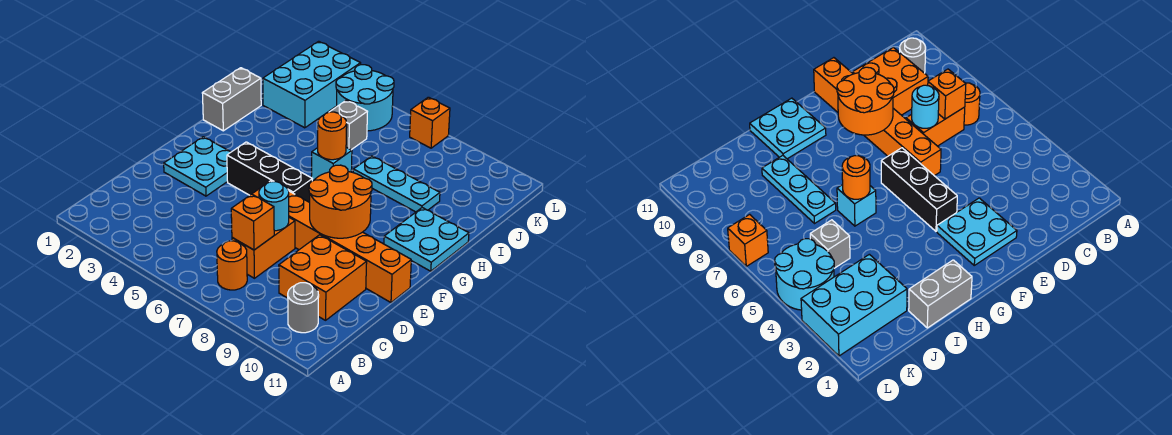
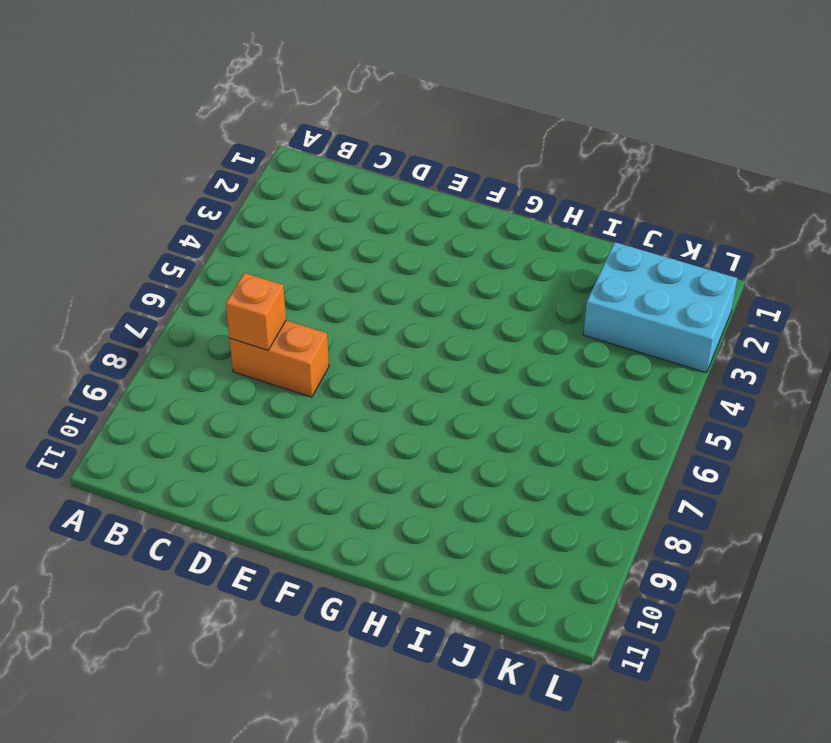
none -> orange round brick B7 level 1
none -> grey round brick B10 level 1
none -> orange brick C9:D10 level 1

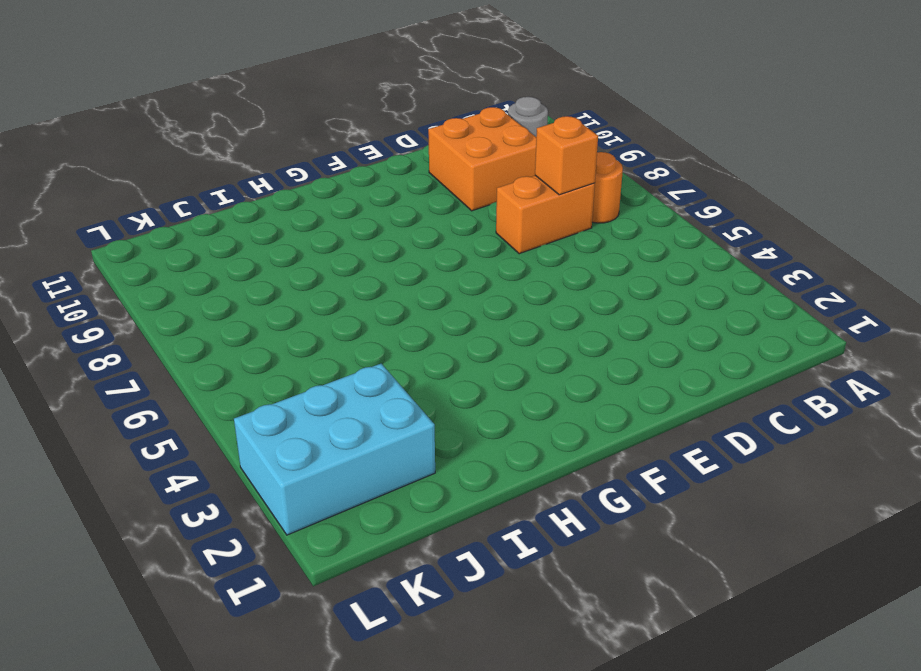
none -> cyan plate E2:F3 level 1
none -> orange brick E6:E11 level 1
none -> black brick F4:F6 level 1

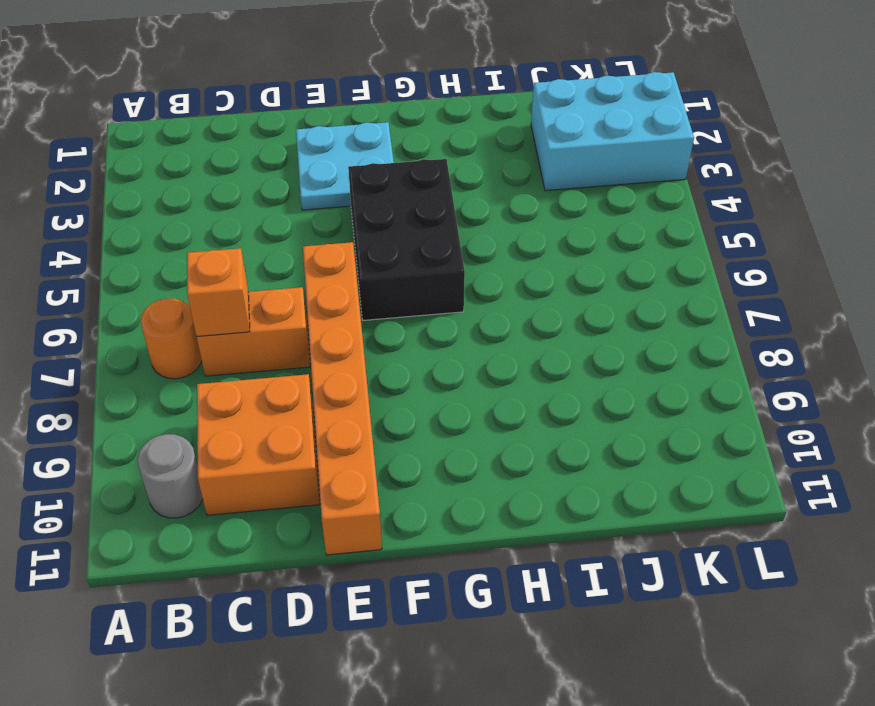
black brick F4:G6 level 1 -> black brick F4:F6 level 1
none -> cyan plate G10:H11 level 1
none -> grey brick H1:I1 level 1
none -> cyan brick H6 level 1

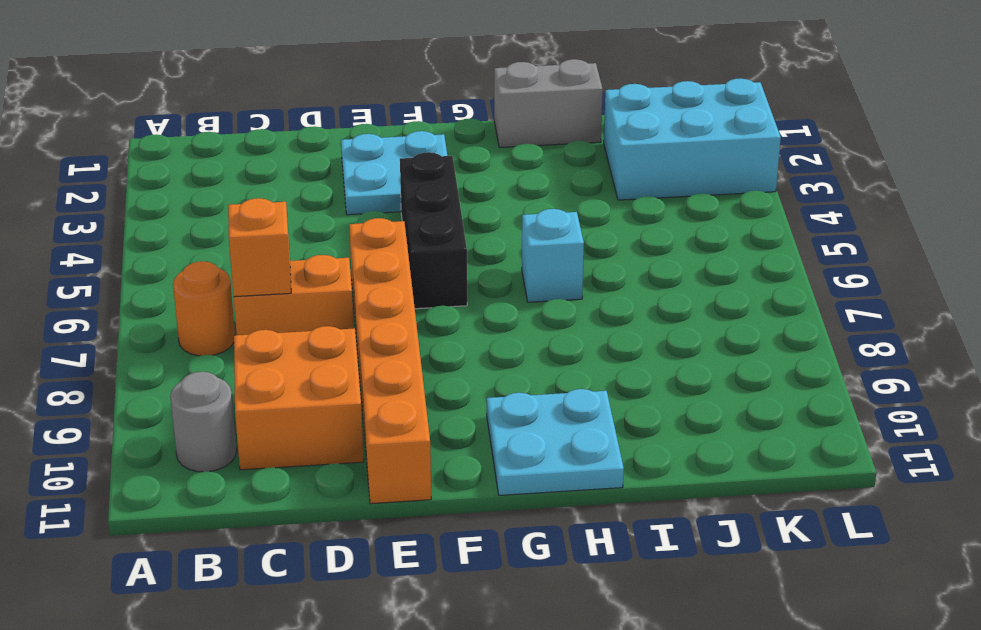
none -> cyan plate I7:I9 level 1
none -> grey brick J5 level 1
none -> cyan round brick K4:L5 level 1

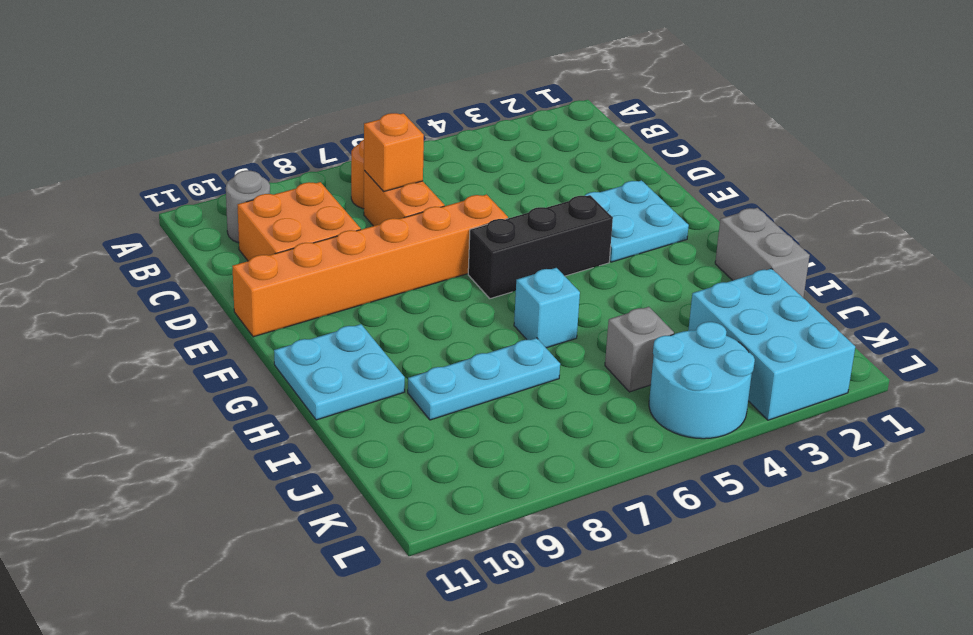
none -> orange brick L7 level 1
none -> cyan round brick D7 level 2
none -> orange round brick E8:F9 level 2

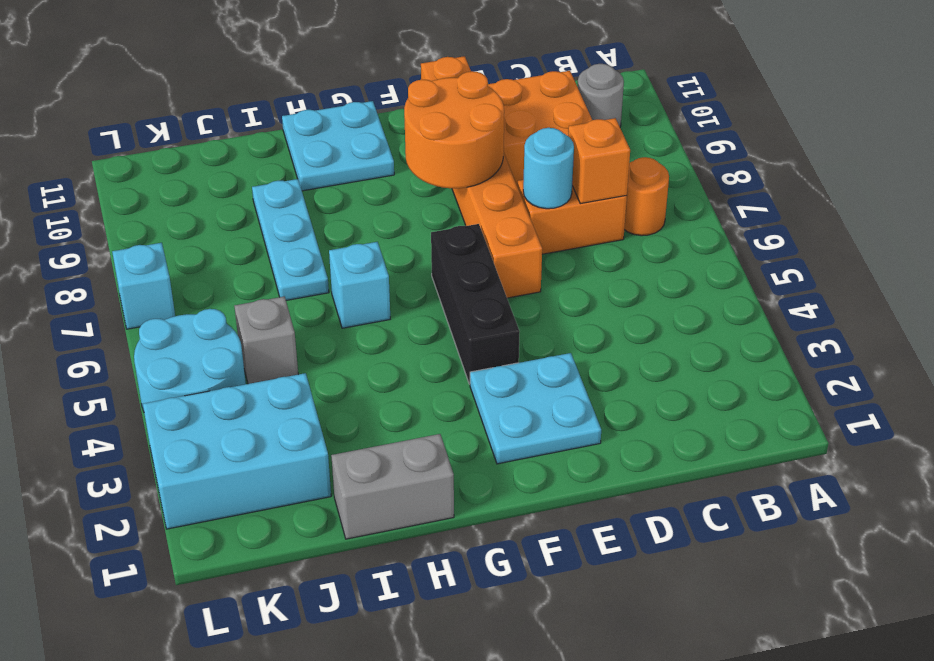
cyan brick L7 level 1 -> orange brick L7 level 1
none -> orange round brick H6 level 2

